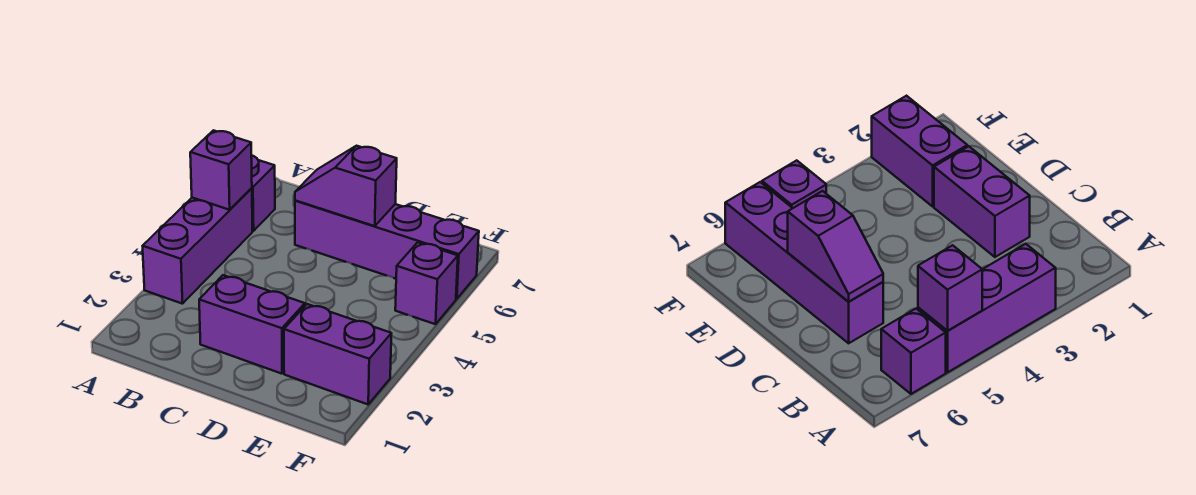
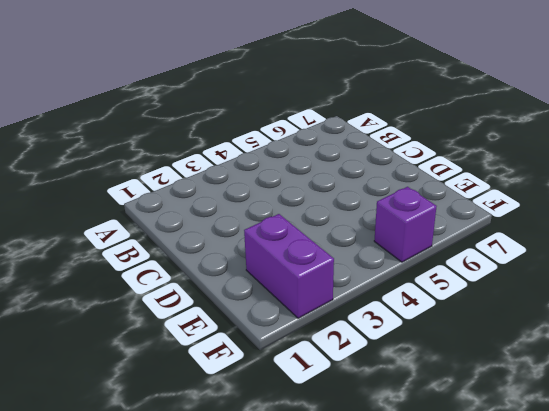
none -> purple brick A3:A5 level 1
none -> purple brick A6 level 1

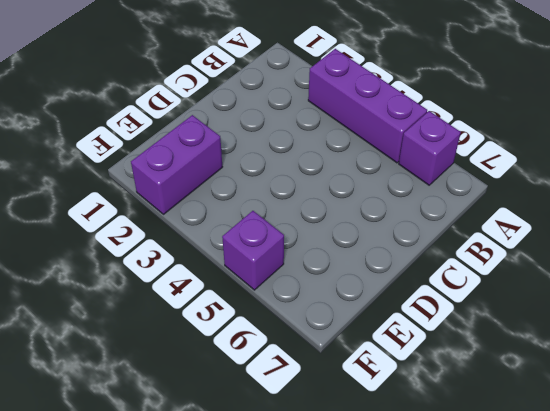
none -> purple brick C2:D2 level 1
none -> purple brick C6:F6 level 1

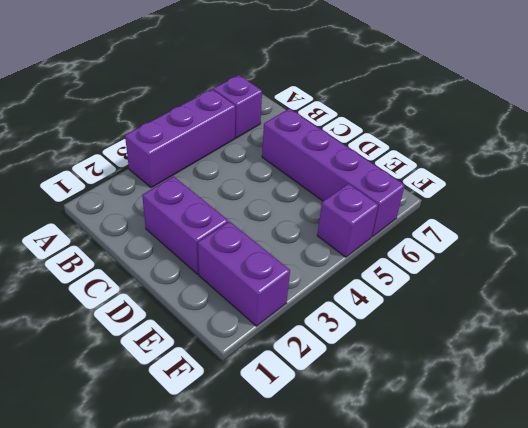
none -> purple brick A5 level 2
none -> purple slope C6:D6 level 2 top D

